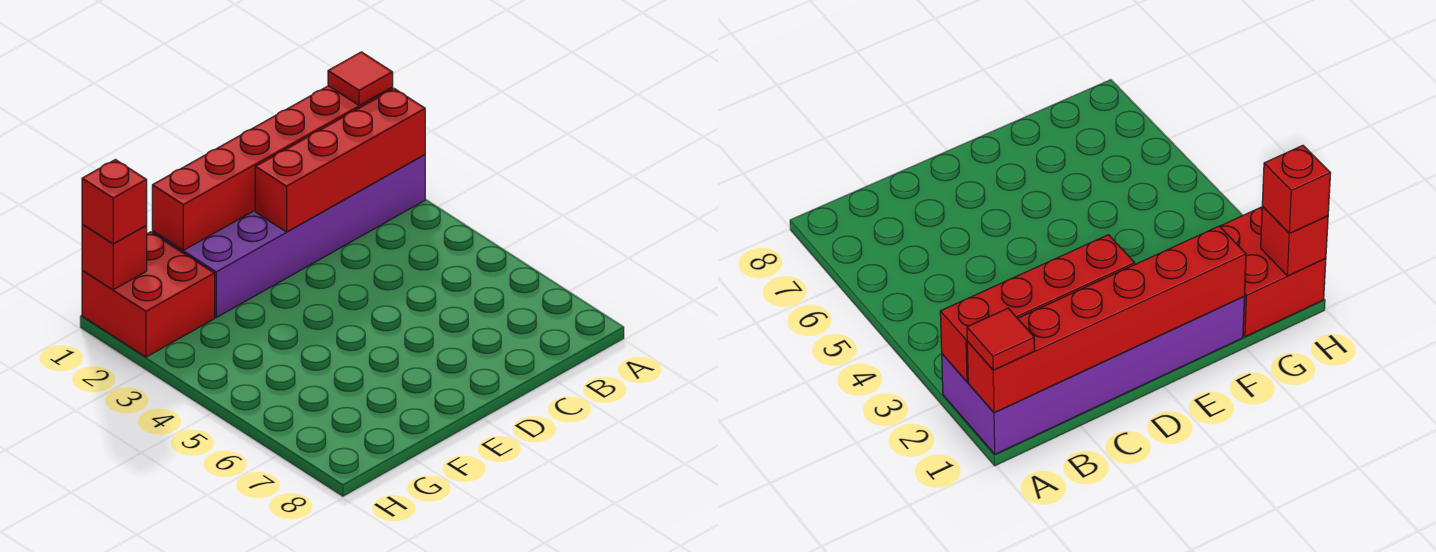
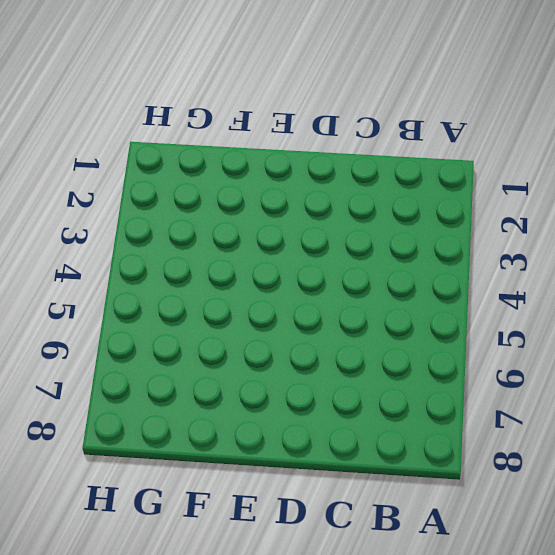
none -> purple brick A1:F2 level 1
none -> red brick G1:H2 level 1

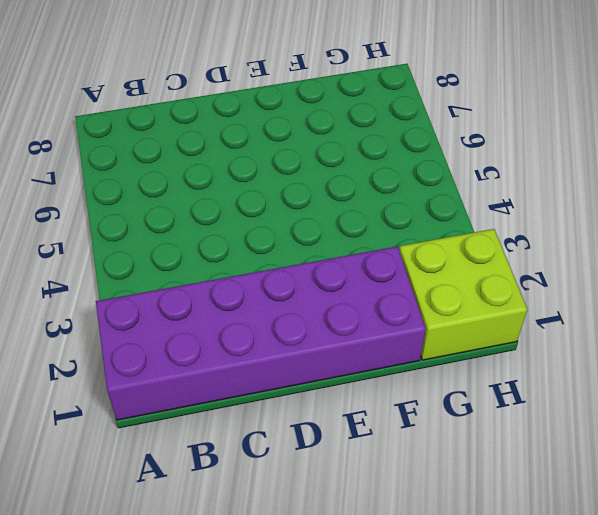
lime brick G1:H2 level 1 -> red brick G1:H2 level 1
none -> red brick A1:F1 level 2
none -> red brick A2:D2 level 2

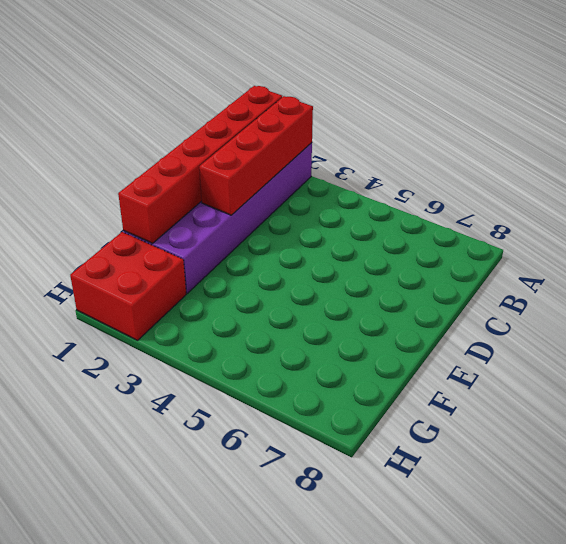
none -> red brick H1 level 2
none -> red tile A1 level 3

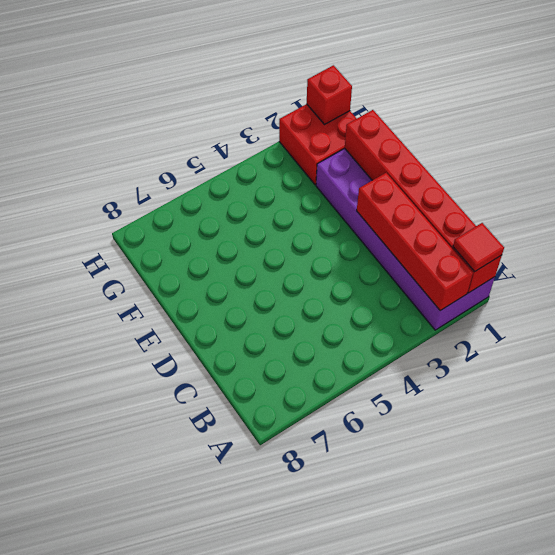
none -> red brick H1 level 3

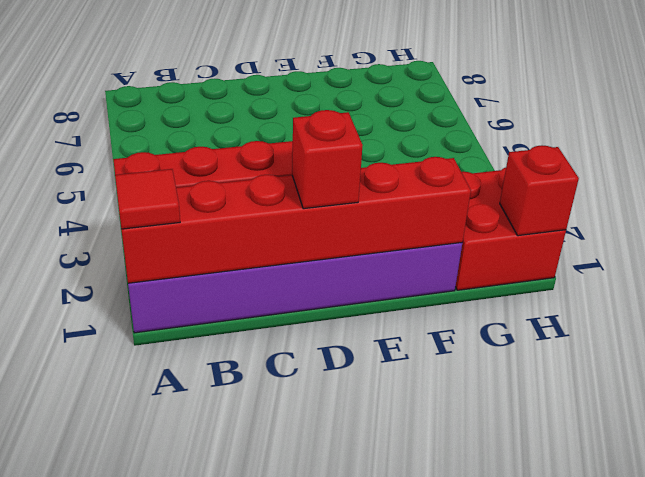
red brick D1 level 3 -> red brick H1 level 3

